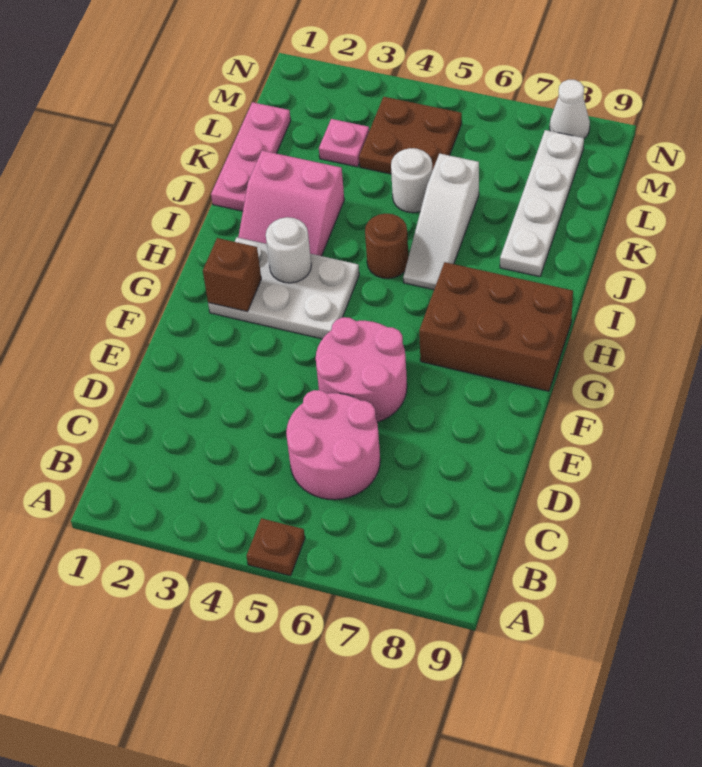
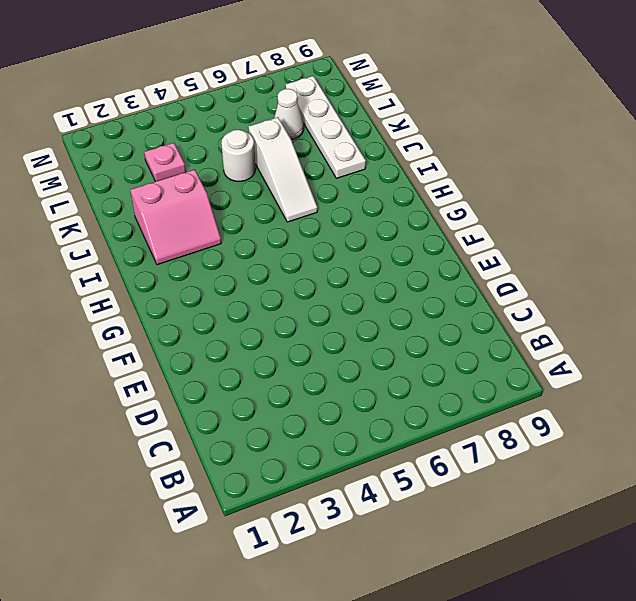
white cone L7 level 1 -> white cone N8 level 1
none -> brown plate A5 level 1
none -> pink round brick C5:D6 level 1
none -> pink round brick E5:F6 level 1

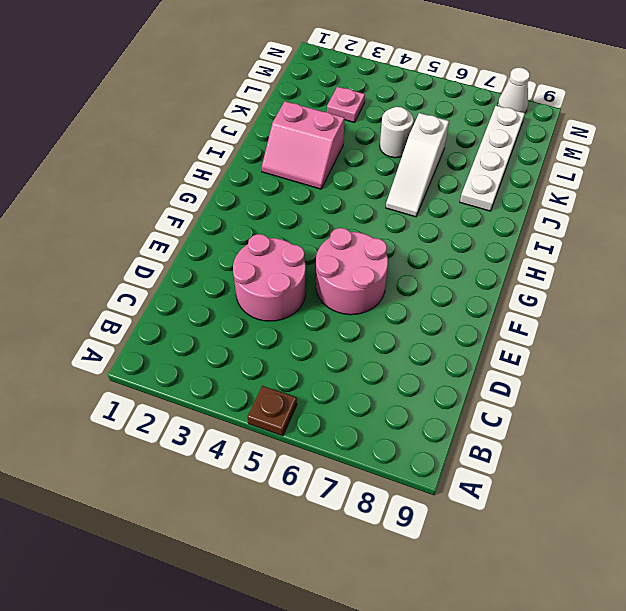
pink round brick D3:E4 level 1 -> pink round brick C5:D6 level 1
none -> white plate G2:H4 level 1
none -> brown brick G7:H9 level 1
none -> brown round brick I5 level 1

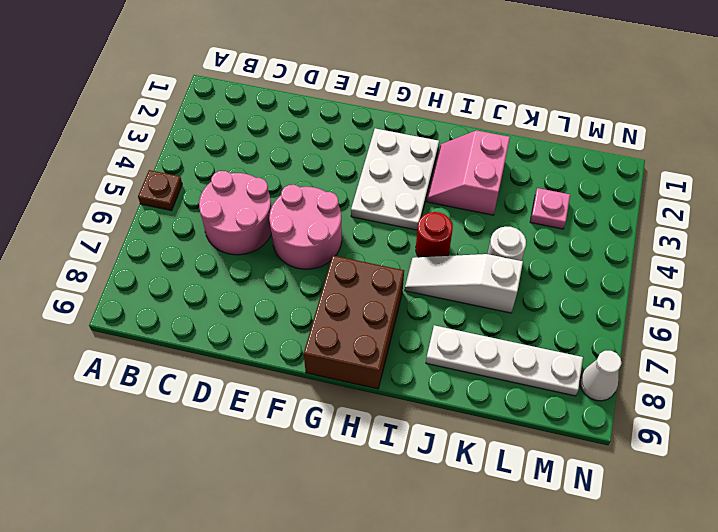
red round brick I5 level 1 -> brown round brick I5 level 1
none -> pink plate J1:L1 level 1
none -> brown plate L4:M5 level 1
none -> brown brick G2 level 2

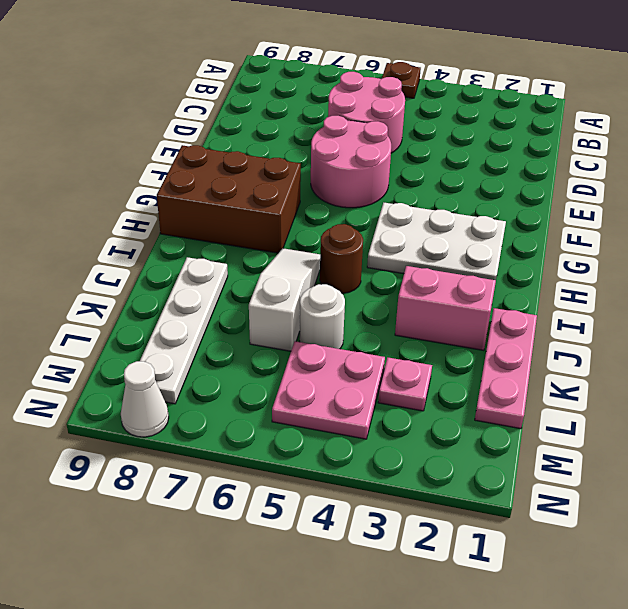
pink plate L4:M5 level 1 -> brown plate L4:M5 level 1
none -> brown brick G2 level 2
none -> white round brick H3 level 2

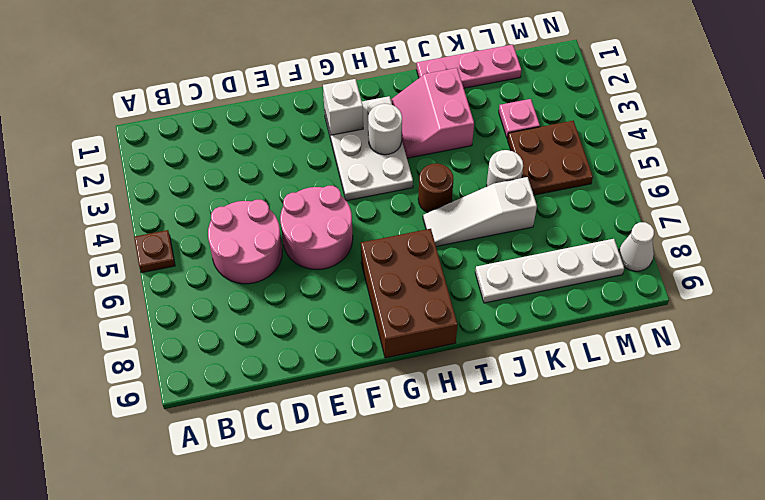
white brick G2 level 2 -> brown brick G2 level 2

